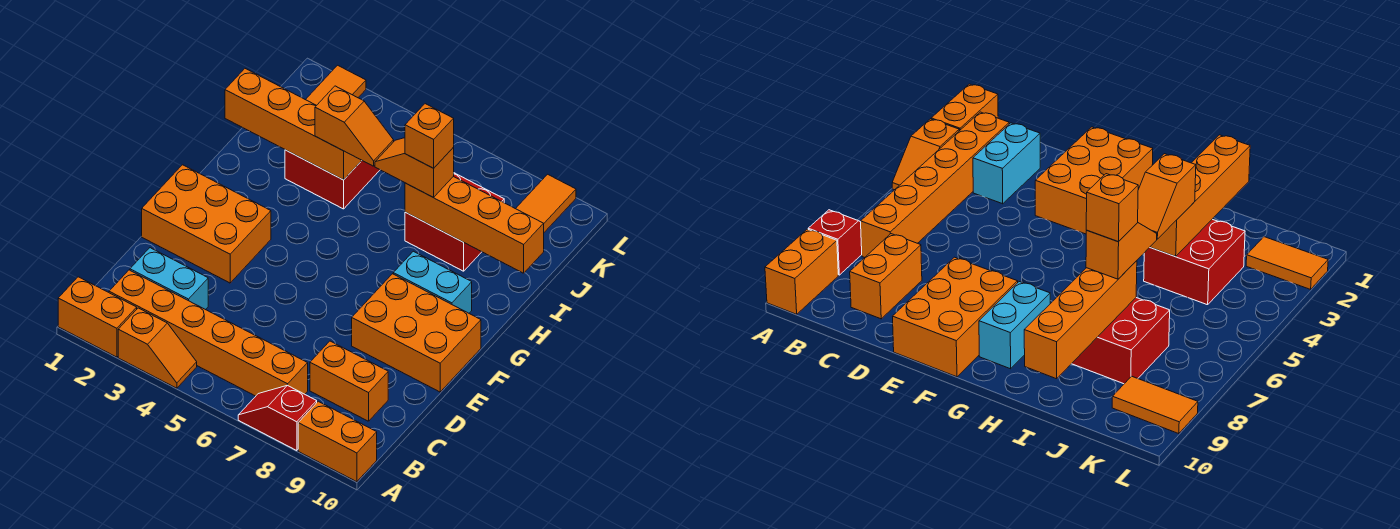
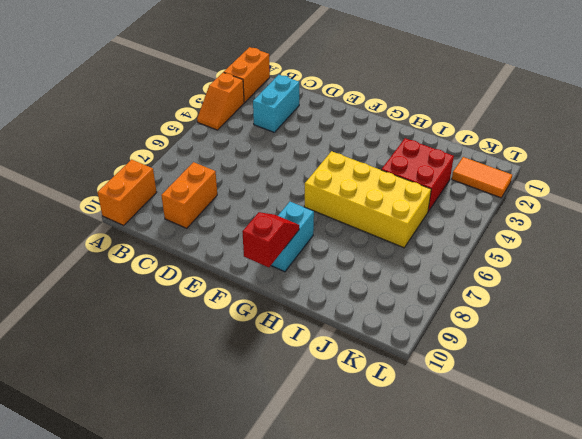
yellow brick G5:J6 level 1 -> none
red slope G9:G10 level 2 top 10 -> red slope A7:A8 level 1 top 8
none -> orange brick B2:B7 level 1
none -> orange brick E1:F3 level 1
none -> orange brick E8:F10 level 1

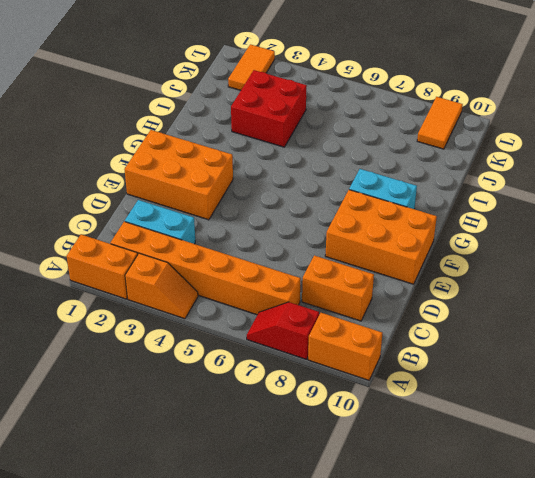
none -> red brick I7:J8 level 1
none -> orange brick I1:I4 level 2
none -> orange brick I7:I10 level 2

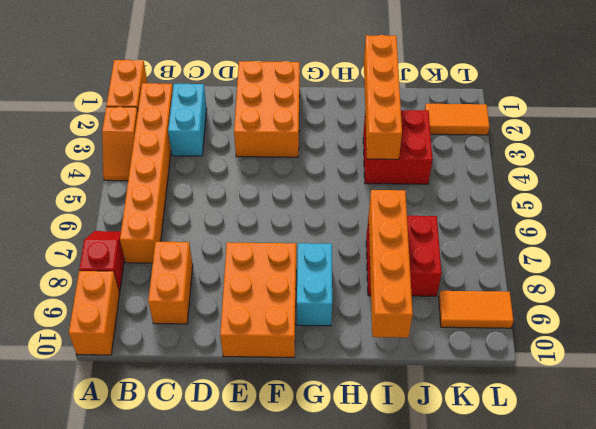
none -> orange slope I4:I5 level 3 top 4
none -> orange slope I6:I7 level 3 top 7
none -> orange brick I7 level 4

